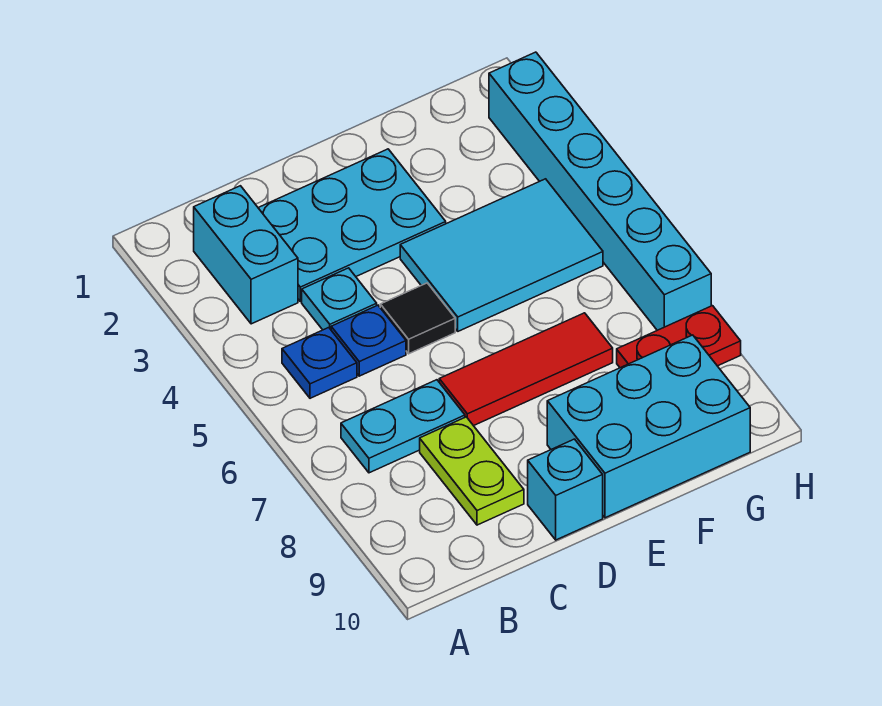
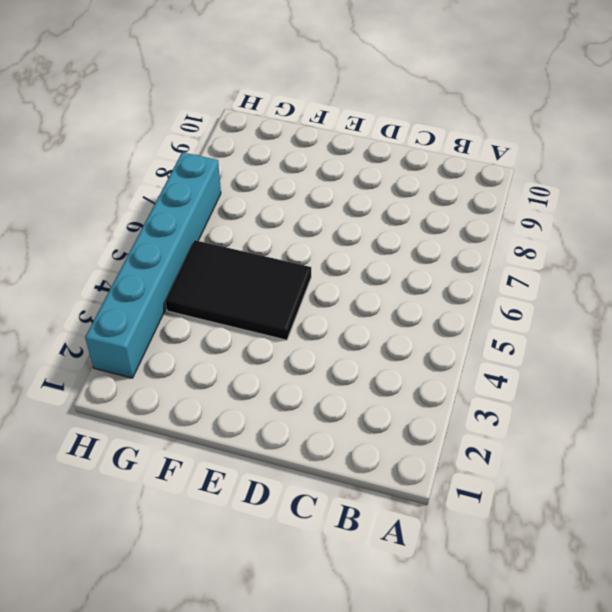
black tile E4:G5 level 1 -> cyan tile E4:G5 level 1
none -> cyan brick B2:B3 level 1
none -> blue plate B5 level 1
none -> cyan plate B7:C7 level 1

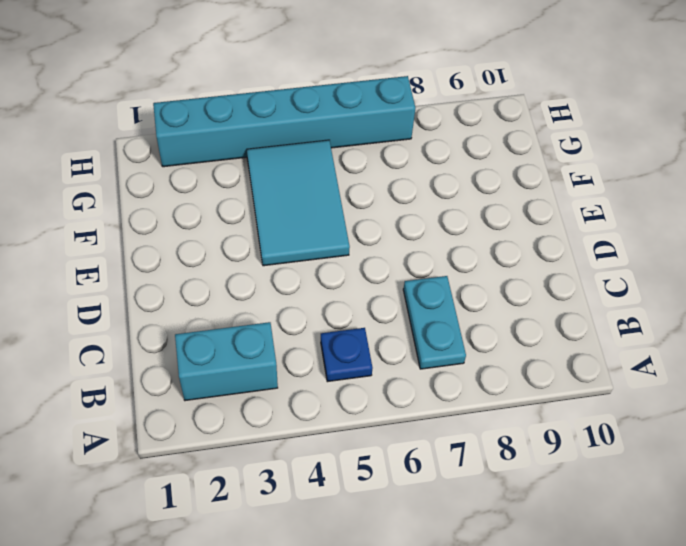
none -> cyan plate C2:E3 level 1
none -> cyan plate C4 level 1
none -> blue plate C5 level 1

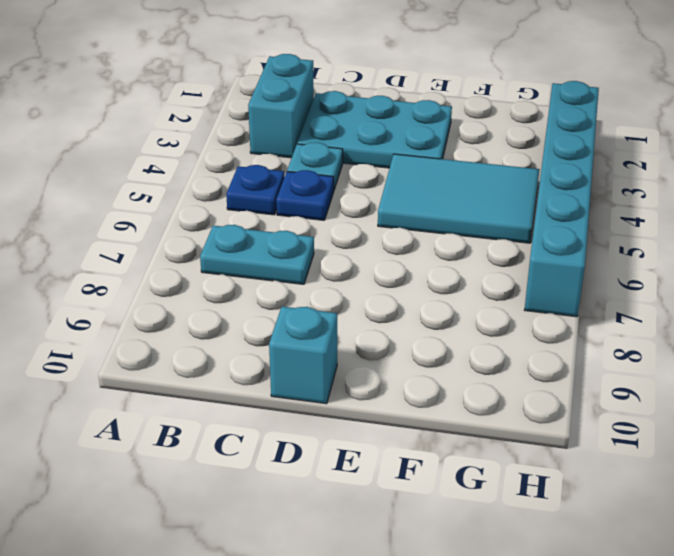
none -> lime plate C8:C9 level 1
none -> black tile D5 level 1
none -> red tile D7:F7 level 1

